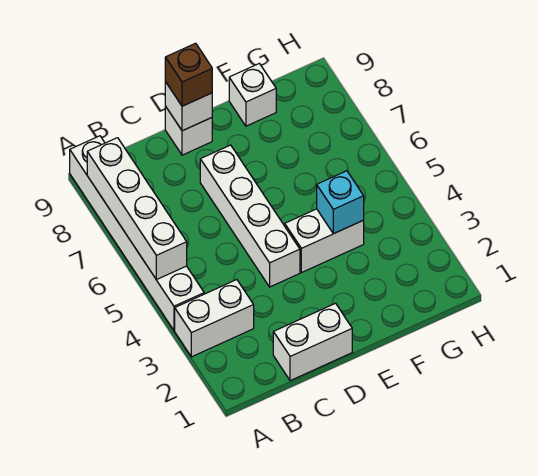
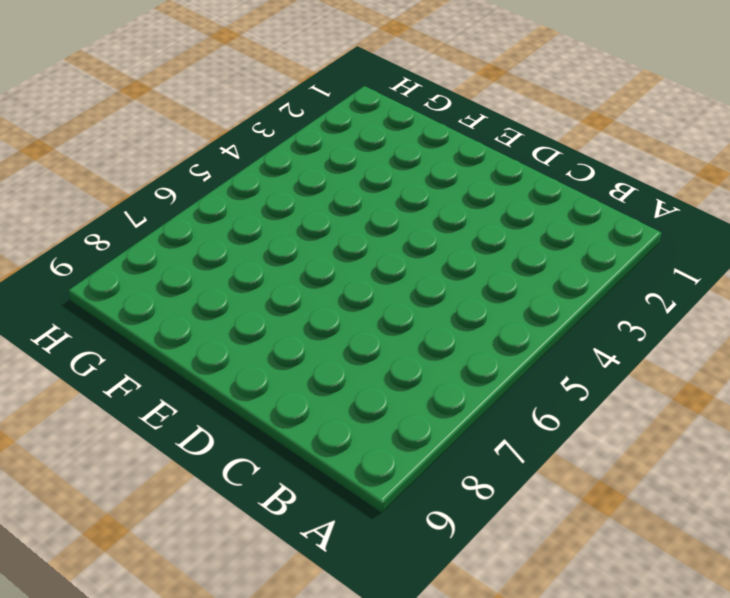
none -> white brick A3:B3 level 1
none -> white brick A4:A9 level 1

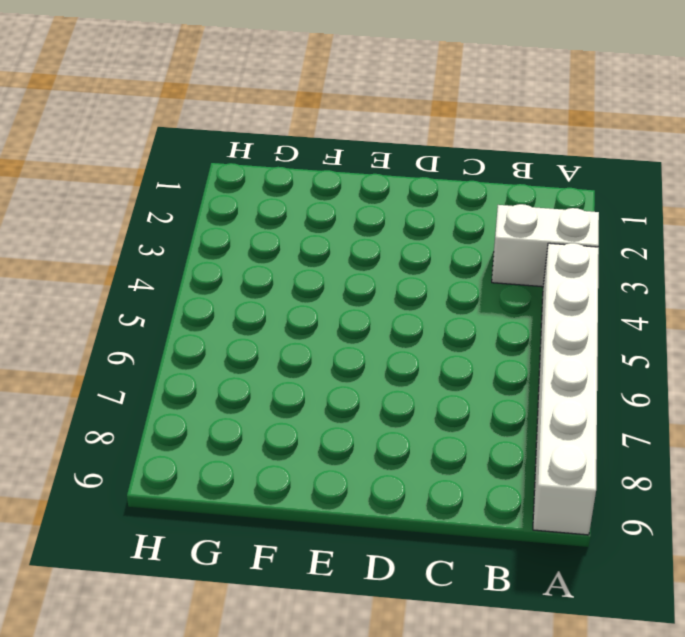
none -> white brick C1:D1 level 1
none -> white brick D4:D7 level 1

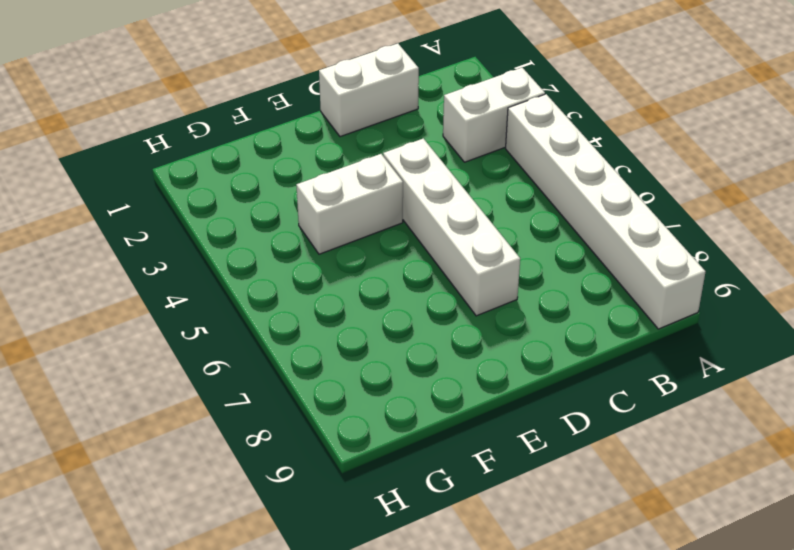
none -> white brick D9 level 1
none -> white brick F9 level 1

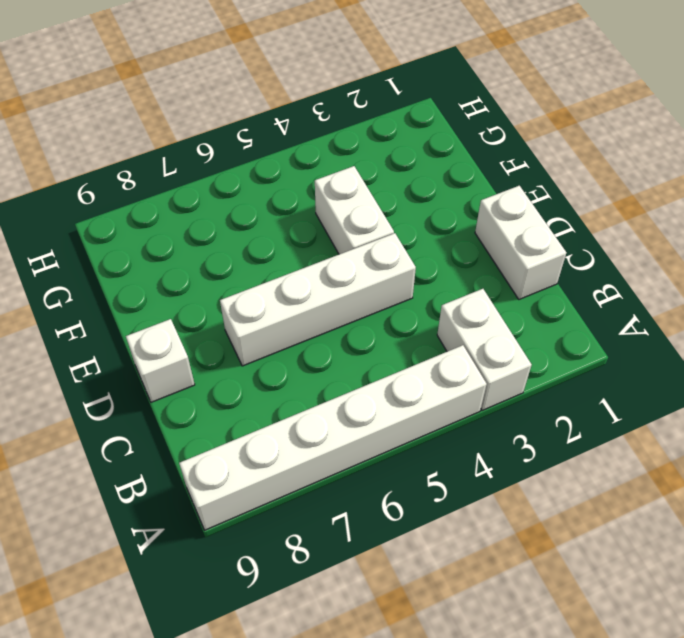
none -> white brick F9 level 1
none -> white brick A5:A8 level 2

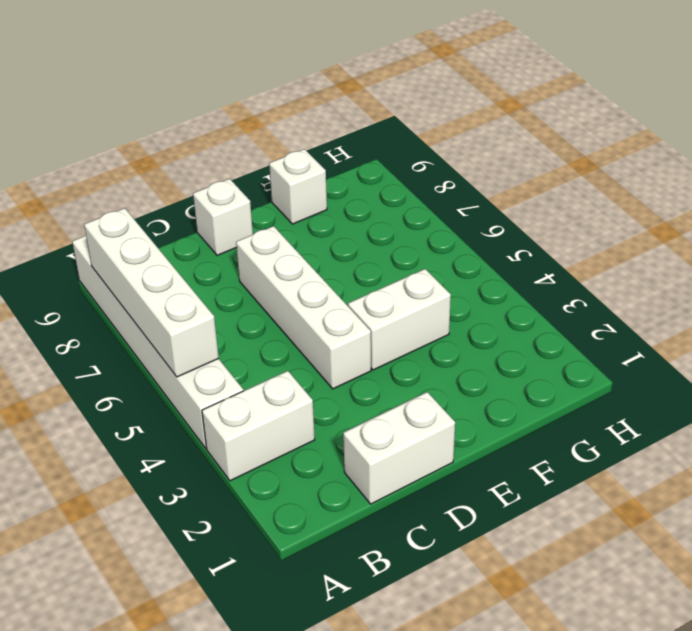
none -> white brick D9 level 2
none -> cyan brick F4 level 2

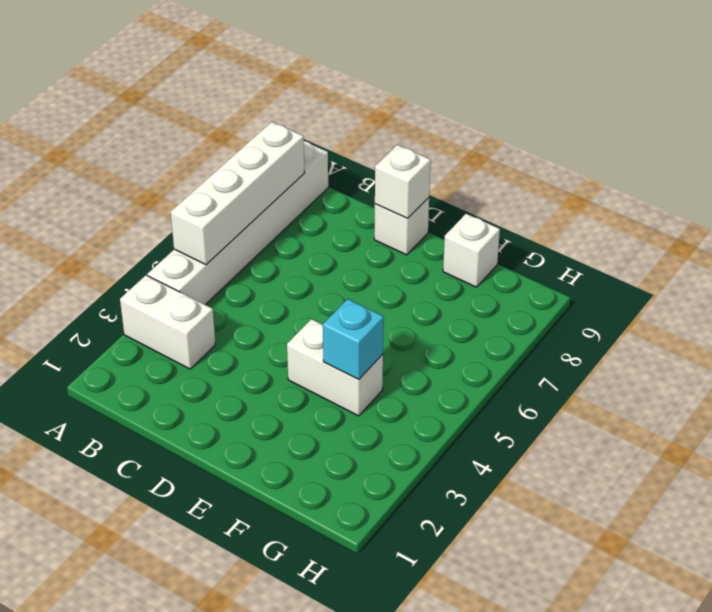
none -> white brick C1:D1 level 1
none -> white brick D4:D7 level 1

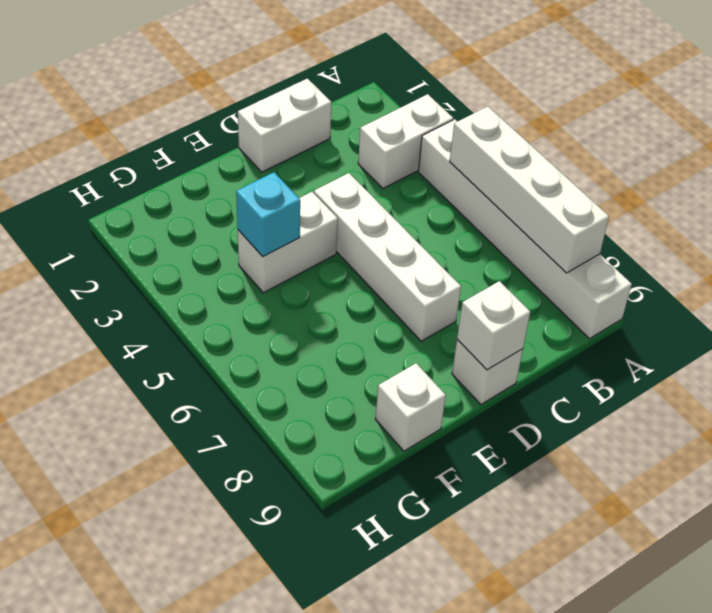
none -> brown brick D9 level 3

